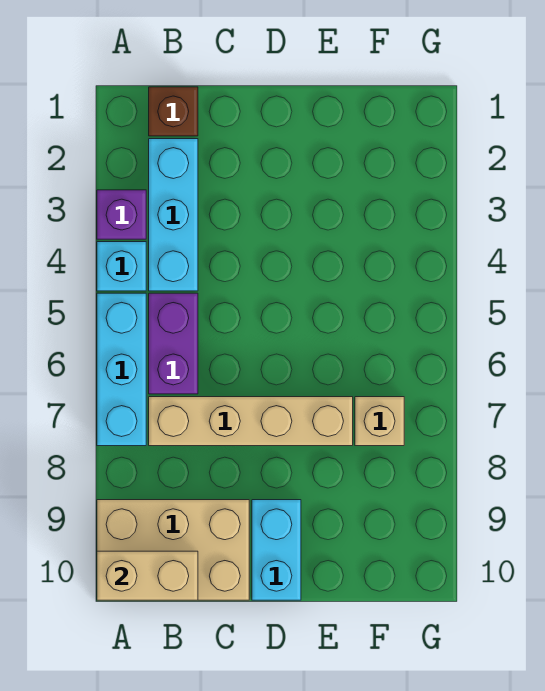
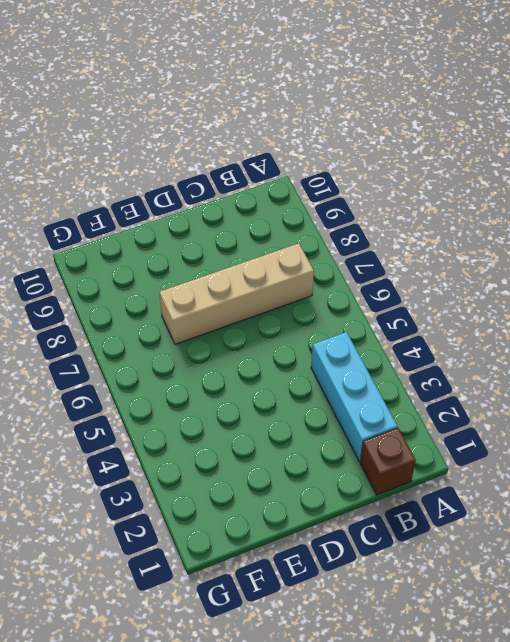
none -> purple brick A3 level 1
none -> cyan brick A4 level 1

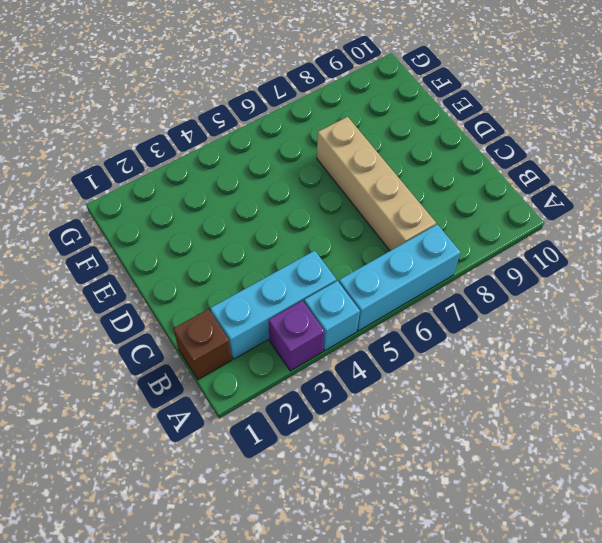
none -> tan brick A9:C10 level 1
none -> purple brick B5:B6 level 1

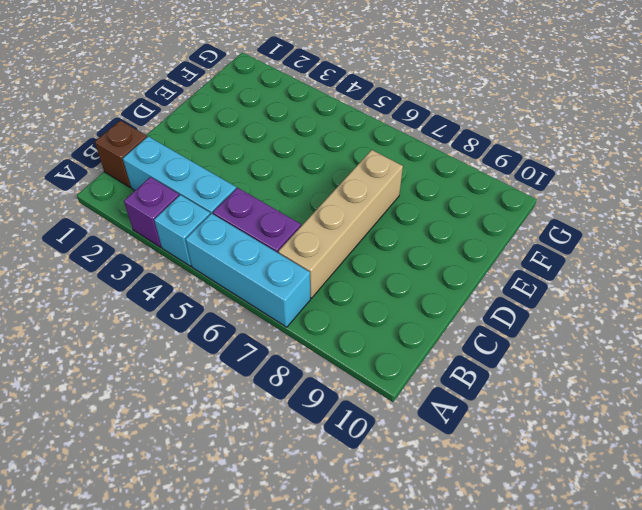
none -> tan brick A9:C10 level 1
none -> cyan brick D9:D10 level 1

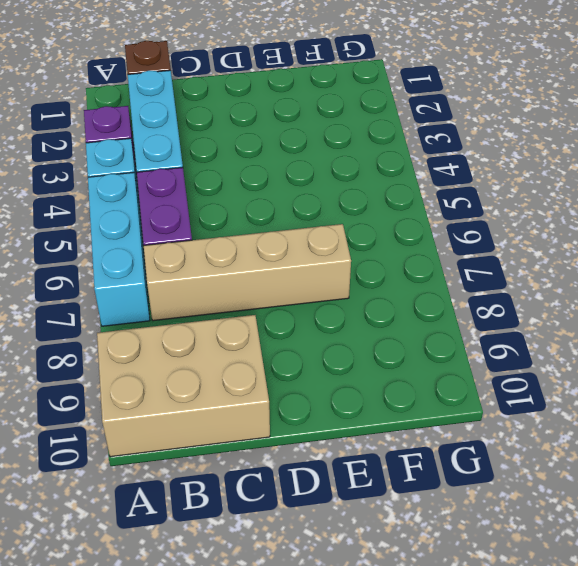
none -> cyan brick D9:D10 level 1
none -> tan brick F7 level 1

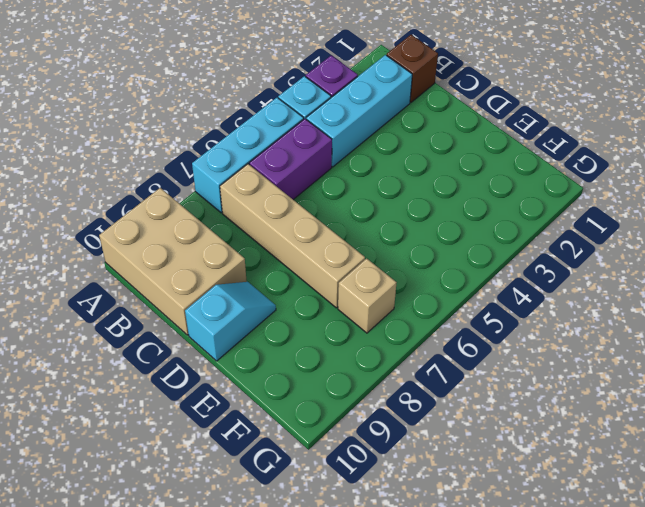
cyan slope D9:D10 level 1 top 10 -> cyan brick D9:D10 level 1
none -> tan brick A10:B10 level 2

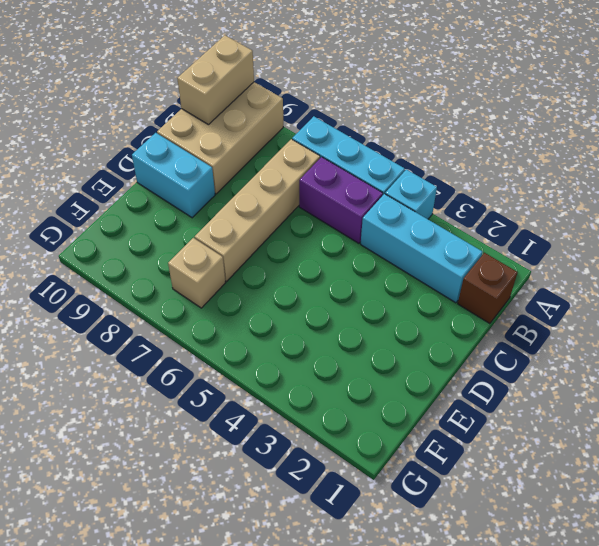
none -> purple brick A3 level 1

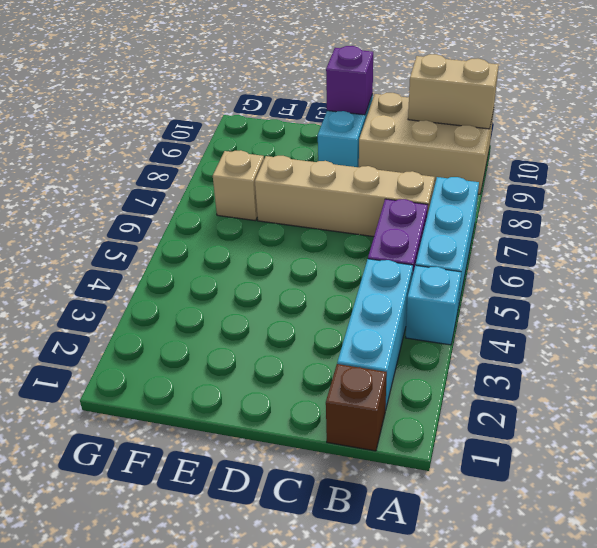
purple brick D10 level 2 -> purple brick A3 level 1

